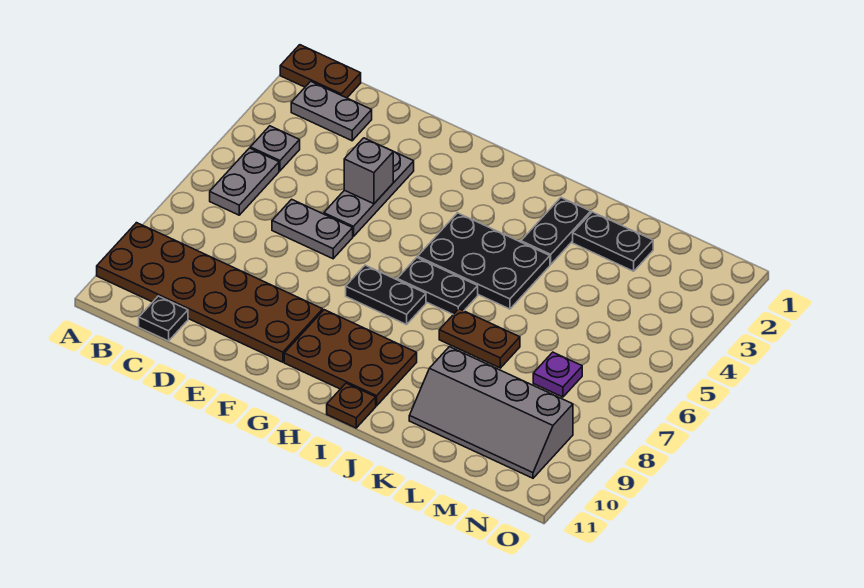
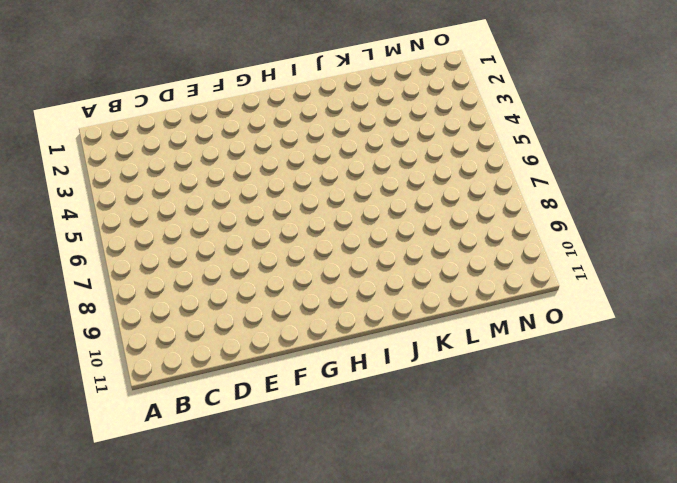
none -> brown plate A1:B1 level 1
none -> brown plate A9:F10 level 1
none -> grey plate B2:C2 level 1

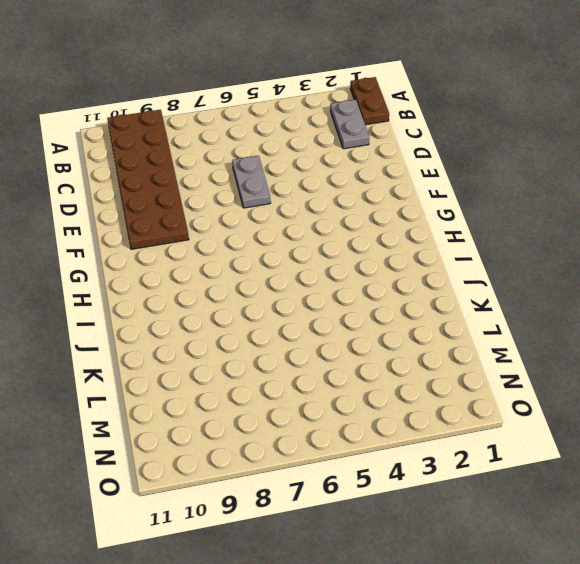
none -> grey plate B4 level 1
none -> grey plate B5:B6 level 1
none -> black plate C11 level 1

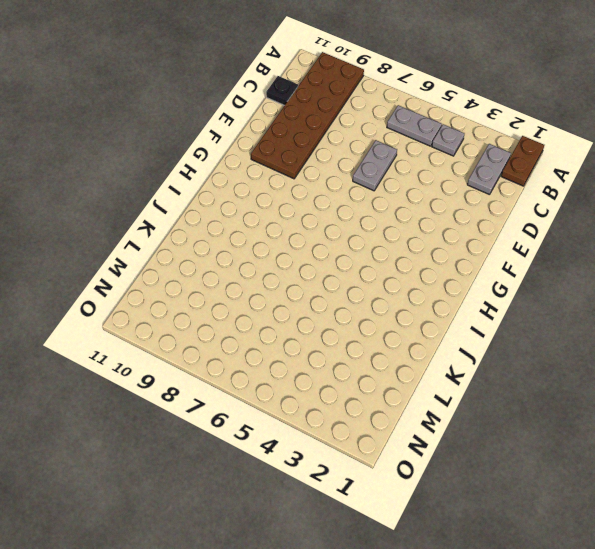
none -> grey plate E3:E5 level 1
none -> black plate G7:H7 level 1
none -> brown plate G9:I10 level 1

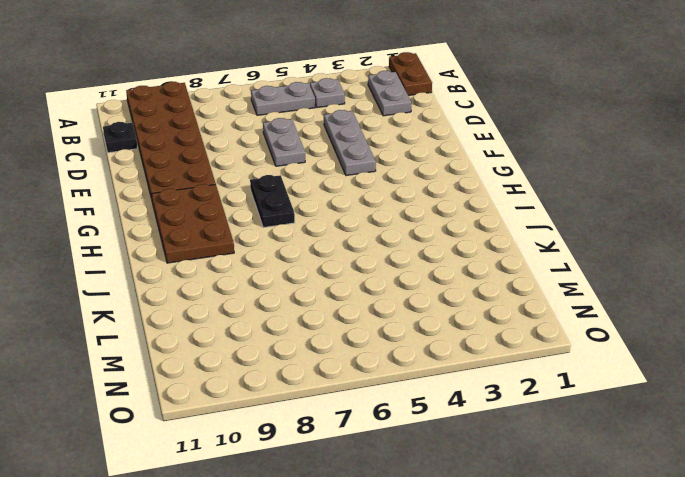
grey plate D4:F4 level 1 -> grey plate E3:E5 level 1
none -> black plate H4:J5 level 1
none -> black plate H6:I6 level 1
none -> brown plate I11 level 1

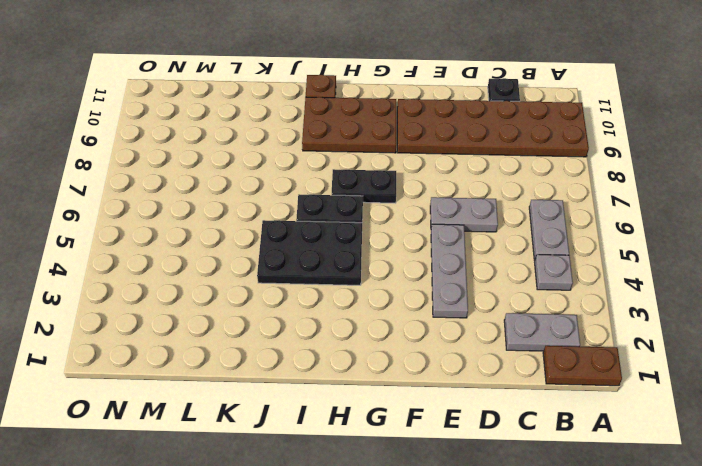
none -> black plate J2:J3 level 1
none -> brown plate J7:K7 level 1
none -> black plate K2:L2 level 1

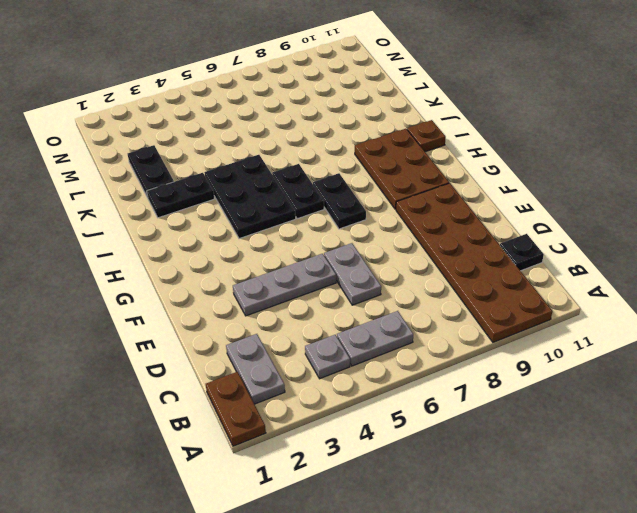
none -> brown plate J7:K7 level 1
none -> grey slope K9:N10 level 1 top 9
none -> purple plate M7 level 1

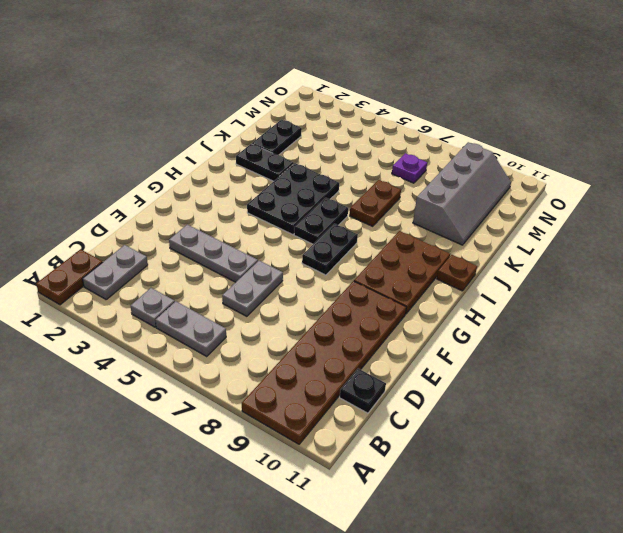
none -> grey brick E4 level 2

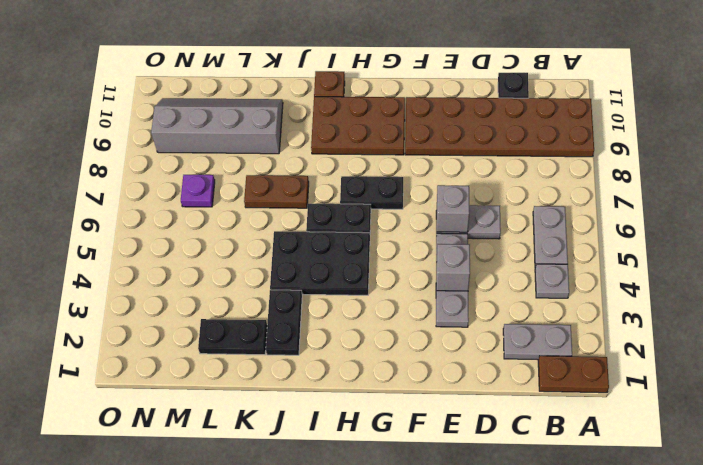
grey brick E6 level 2 -> none

